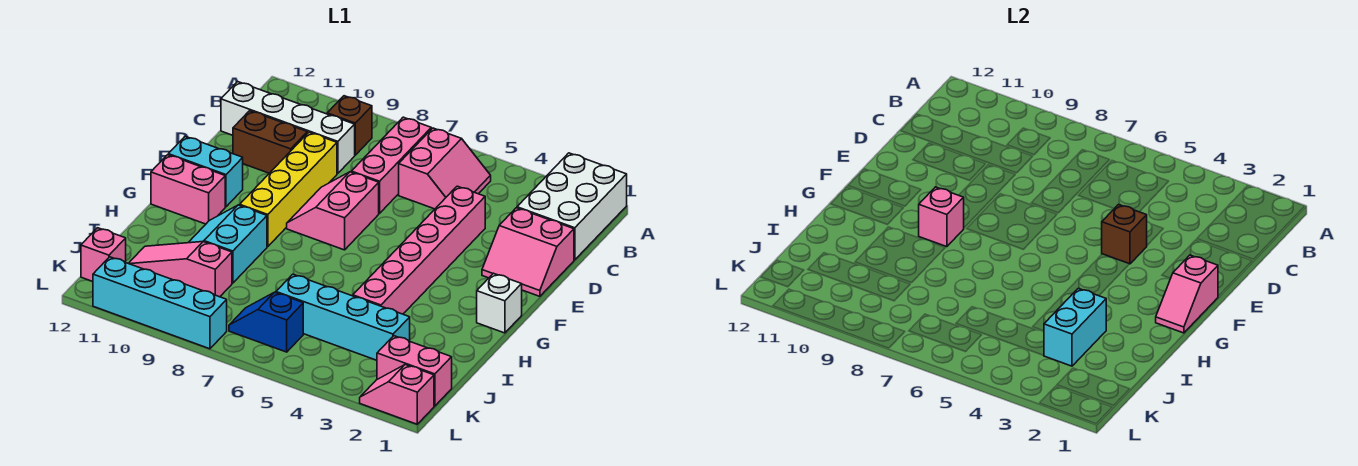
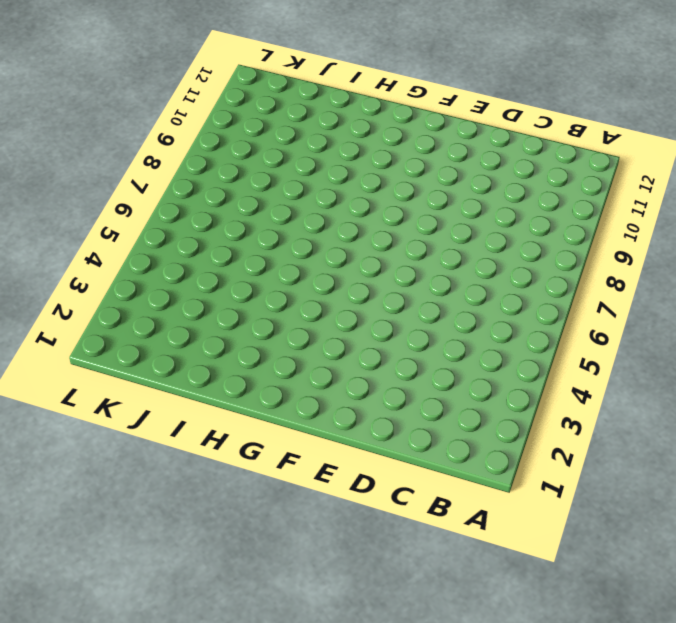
none -> white brick A1:C2 level 1
none -> pink slope B5:C6 level 1 top 6
none -> pink brick B7:D7 level 1

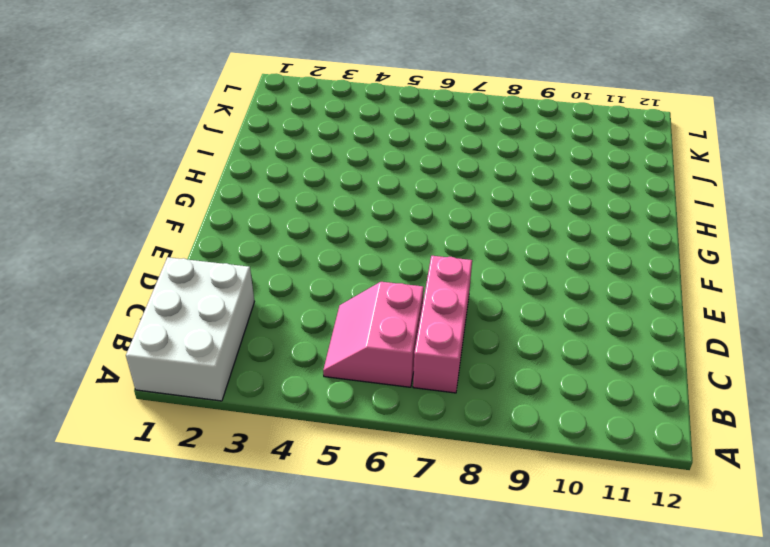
none -> brown brick B9 level 1
none -> white brick C9:C12 level 1
none -> pink slope D1:E2 level 1 top D

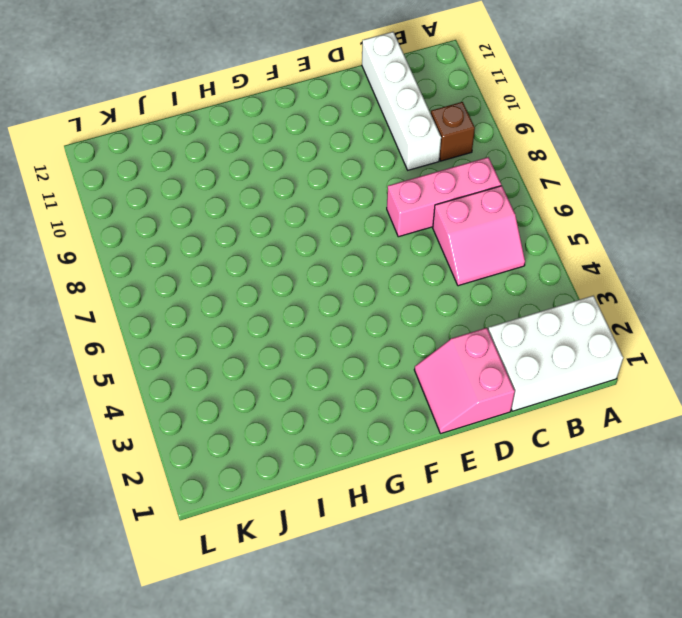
none -> pink brick D4:I4 level 1
none -> yellow brick D9:G9 level 1
none -> brown brick D10:D11 level 1

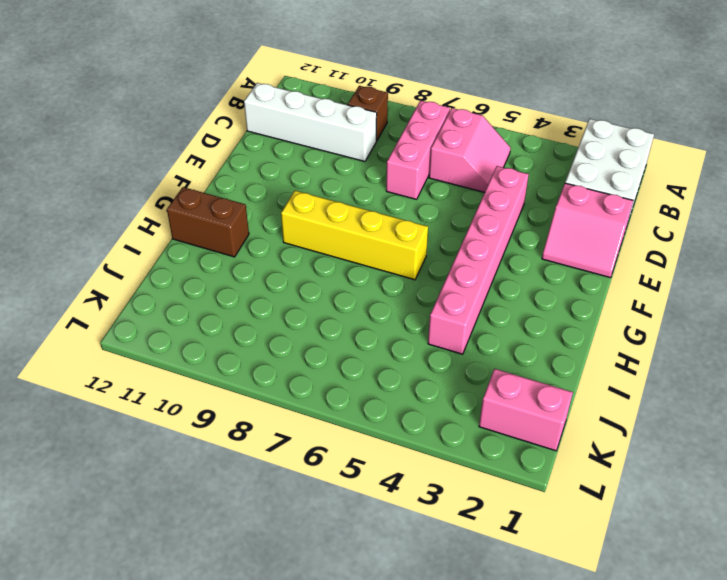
yellow brick G6:G9 level 1 -> yellow brick D9:G9 level 1
brown brick H11:H12 level 1 -> brown brick D10:D11 level 1
none -> pink slope E7:F8 level 1 top 7
none -> cyan brick F11:F12 level 1
none -> white brick G1 level 1

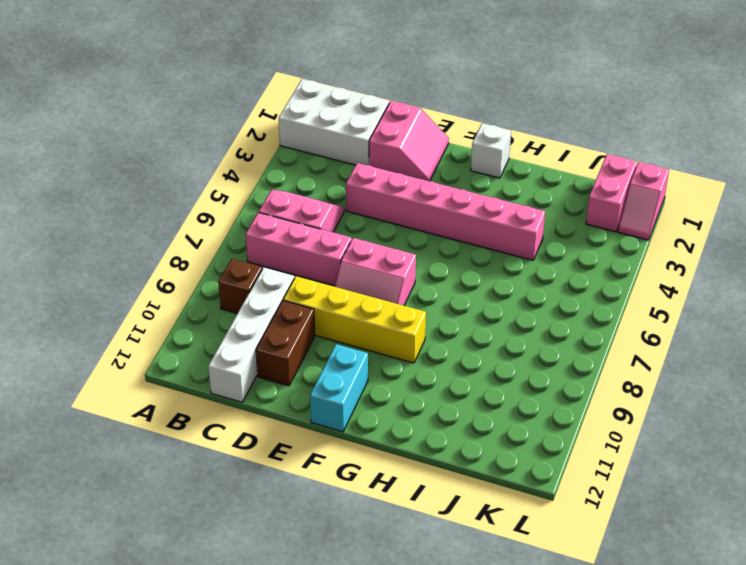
none -> pink brick G11:G12 level 1
none -> cyan slope H9:I10 level 1 top 9
none -> cyan brick J3:J6 level 1

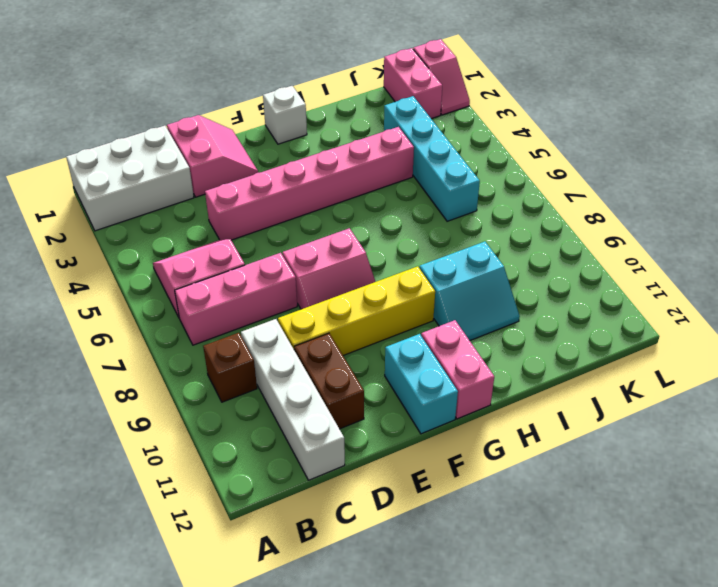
none -> pink slope J9:J11 level 1 top 9
none -> blue slope K6:K7 level 1 top 6
none -> pink brick K12 level 1

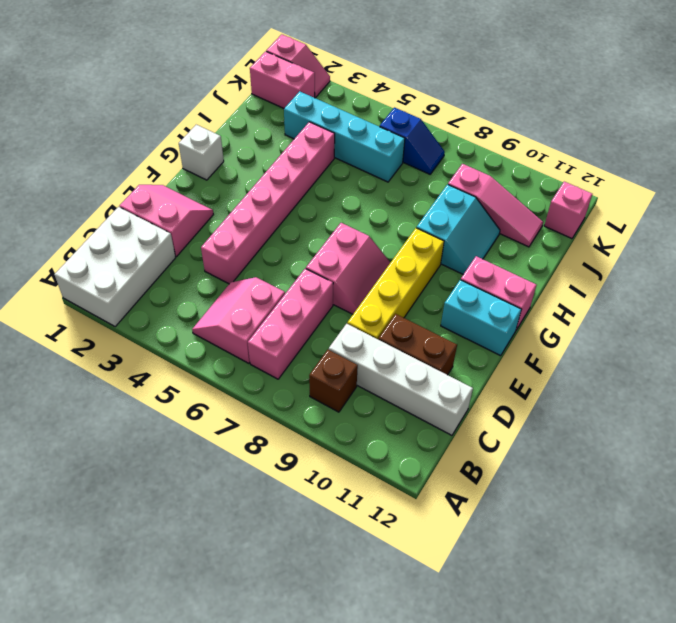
none -> cyan brick L8:L11 level 1
none -> brown brick E4 level 2
none -> pink slope F1:G1 level 2 top F

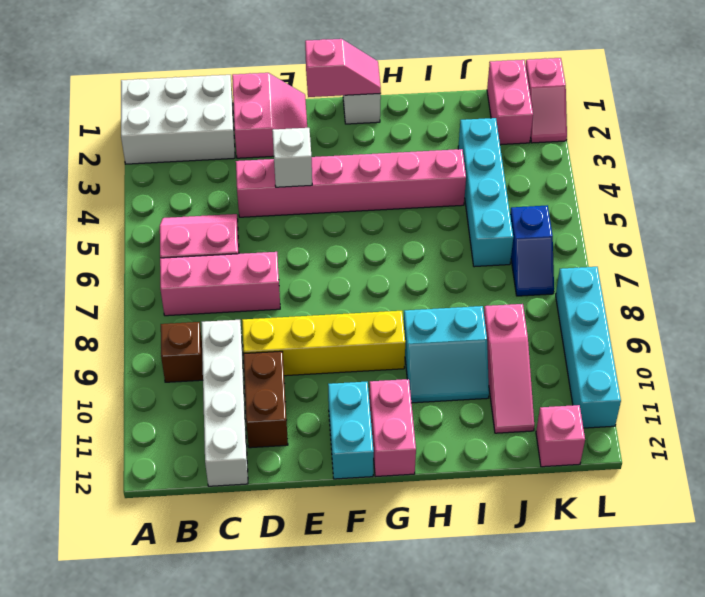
white brick E4 level 2 -> brown brick E4 level 2
none -> pink slope E7:F8 level 1 top 7
none -> pink brick G9 level 2
none -> cyan brick I3:J3 level 2

